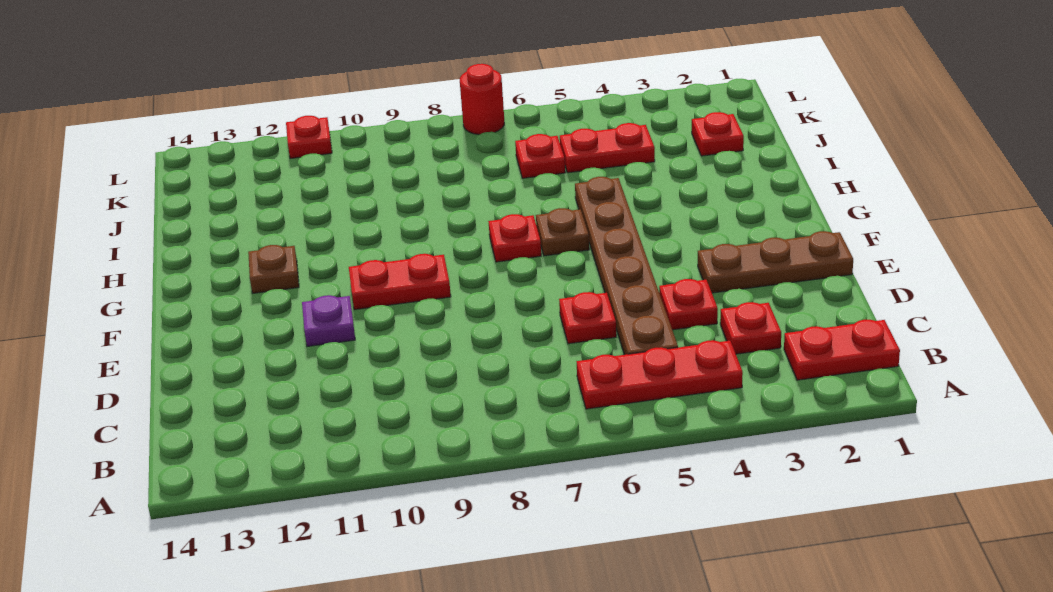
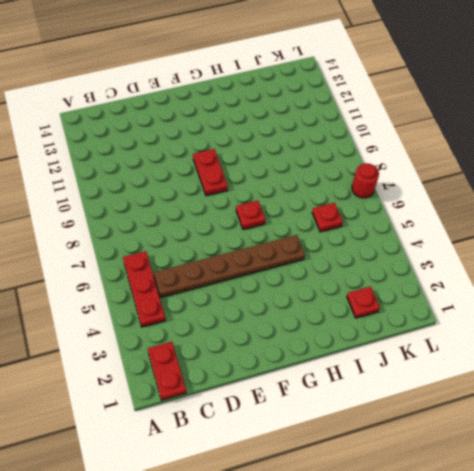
none -> red plate C3 level 1
none -> red plate D4 level 1
none -> red plate D6 level 1

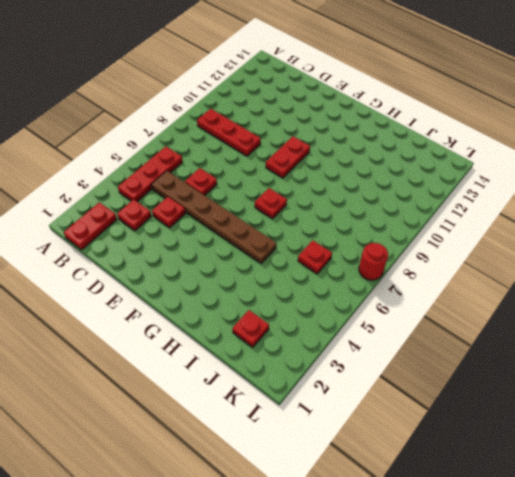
red plate B9:D9 level 1 -> none
none -> brown plate E1:E3 level 1
none -> purple plate E11 level 1
none -> brown plate G6 level 1

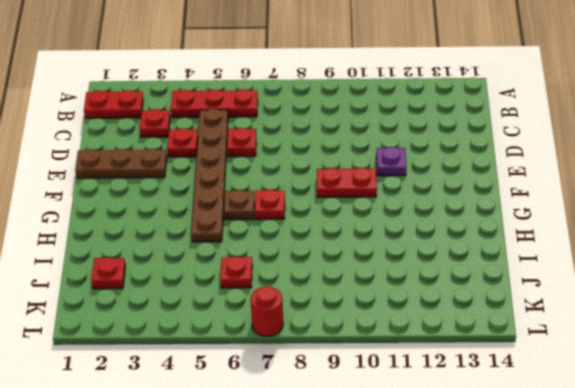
none -> brown plate G12 level 1
none -> red plate J4:J5 level 1
none -> red plate L11 level 1

